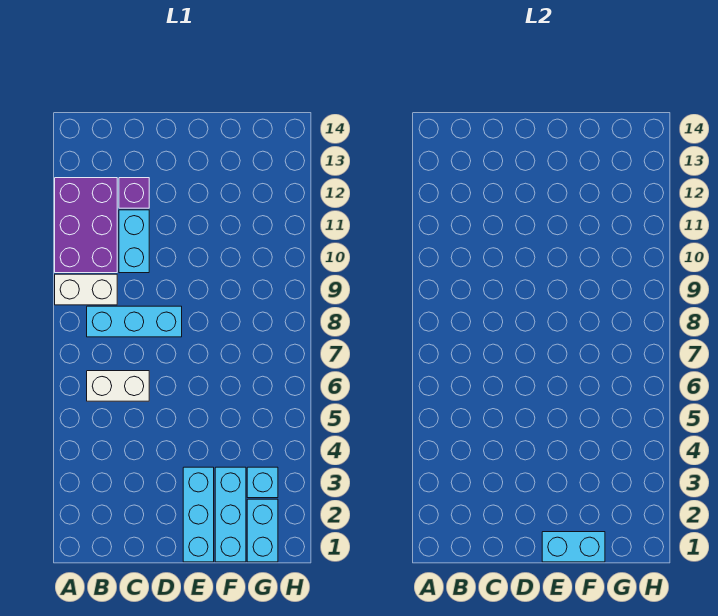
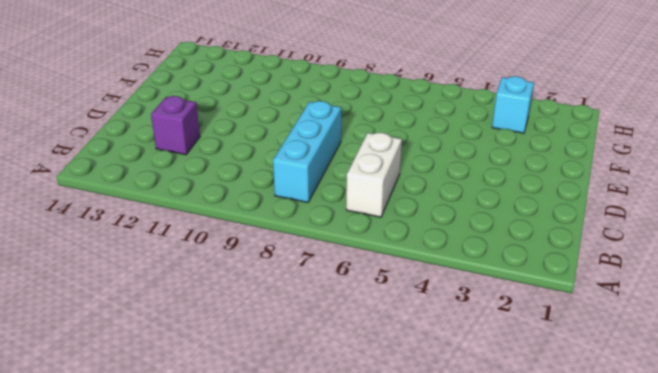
none -> white brick A9:B9 level 1
none -> purple brick A10:B12 level 1

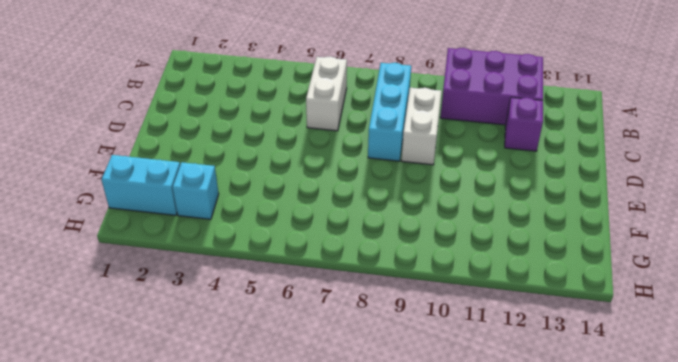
white brick C9:D9 level 1 -> white brick A9:B9 level 1
none -> cyan brick C10:C11 level 1
none -> cyan brick E1:E3 level 1

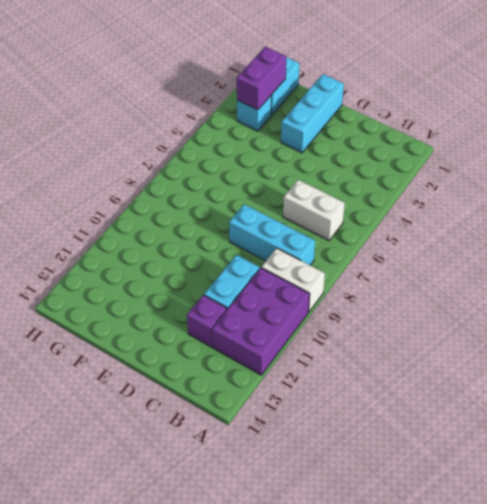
purple brick G2:G3 level 2 -> none
none -> cyan brick F1:F3 level 1
none -> cyan brick E1:F1 level 2

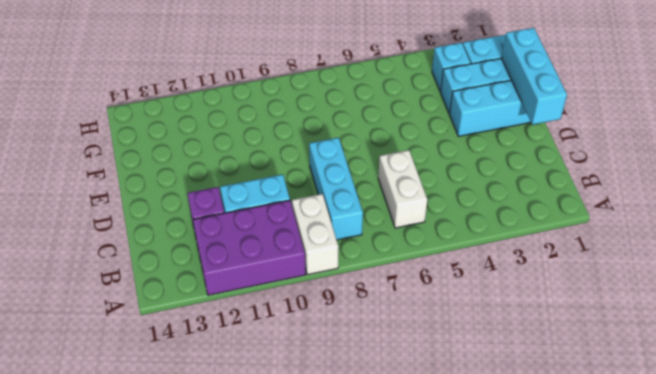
cyan brick D1:F1 level 2 -> cyan brick E1:F1 level 2

